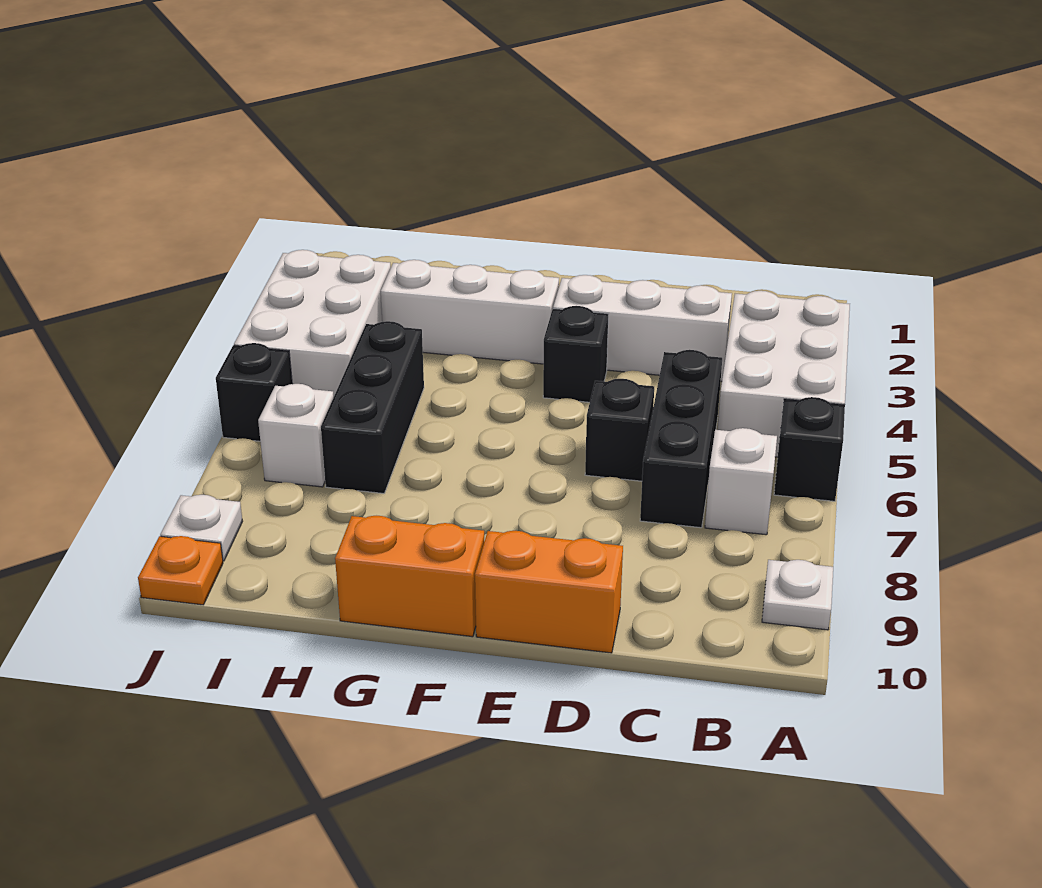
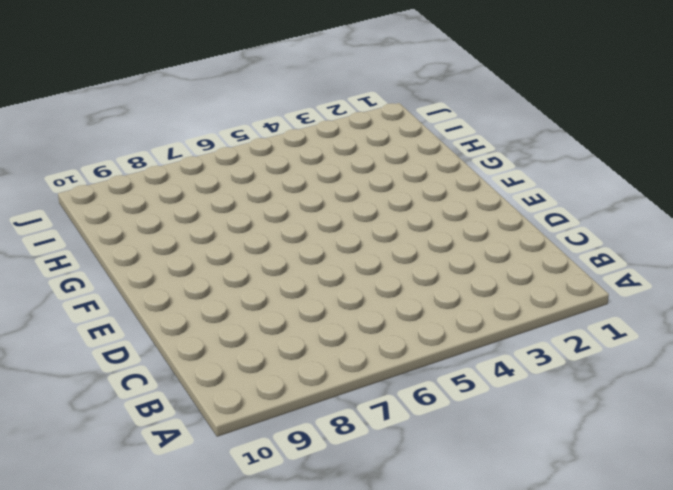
none -> white brick A3:B5 level 1
none -> black brick A6 level 1
none -> white plate A9 level 1

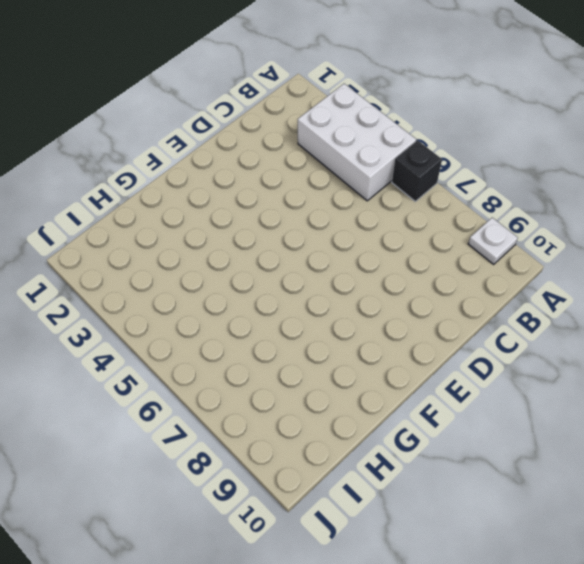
none -> white brick B7 level 1
none -> white brick C3:E3 level 1
none -> black brick C5:C7 level 1

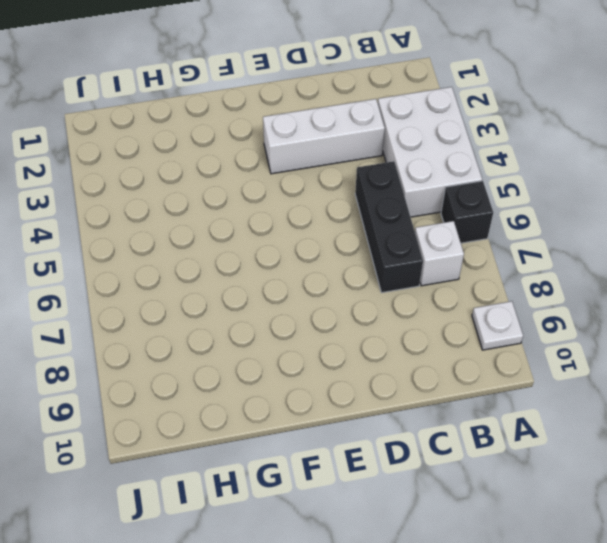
none -> black brick D6 level 1
none -> orange brick D10:E10 level 1
none -> black brick E4 level 1

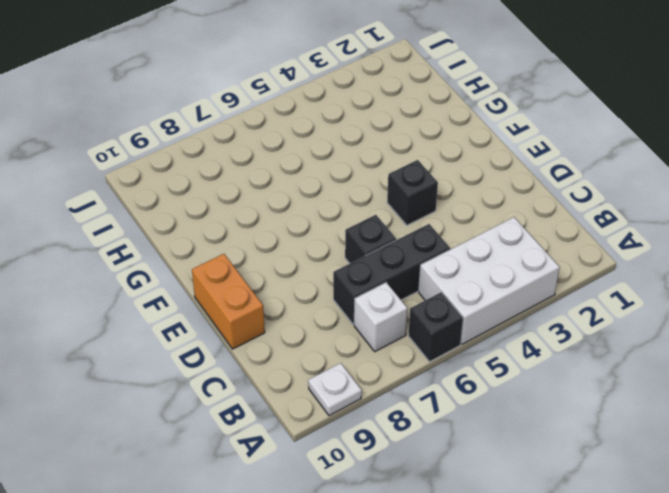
none -> white brick C3:E3 level 1
none -> white brick F3:H3 level 1
none -> orange brick F10:G10 level 1

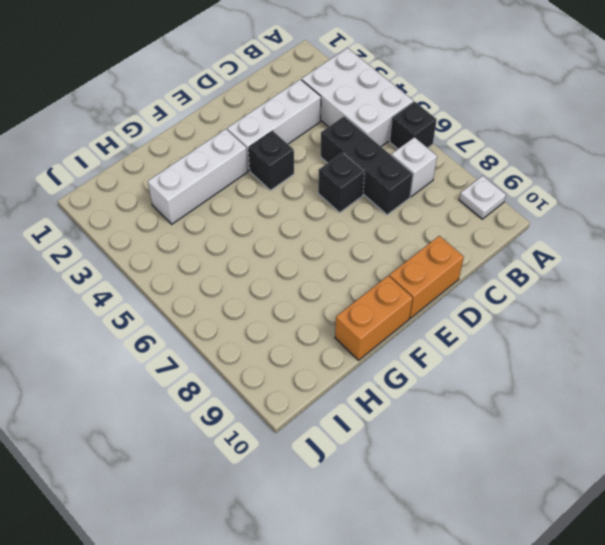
none -> black brick H5:H7 level 1
none -> white brick I3:J5 level 1
none -> white brick I7 level 1

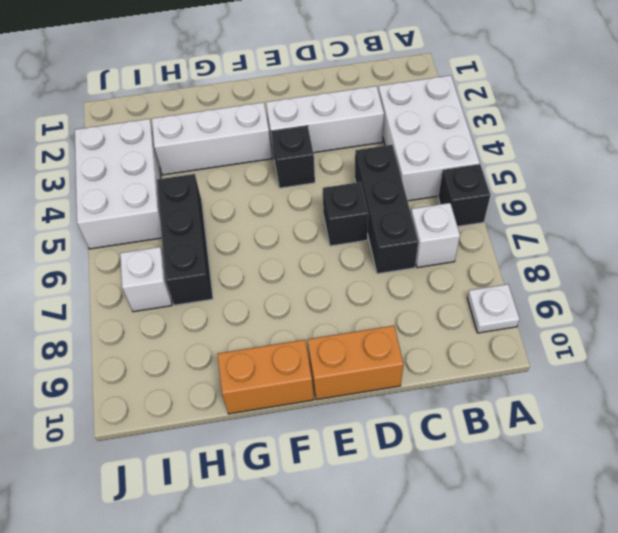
none -> black brick J6 level 1
none -> white plate J9 level 1
none -> orange plate J10 level 1

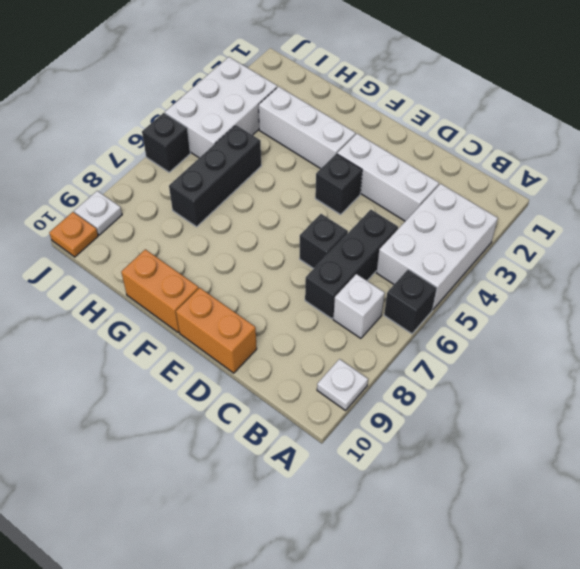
none -> white brick I7 level 1

